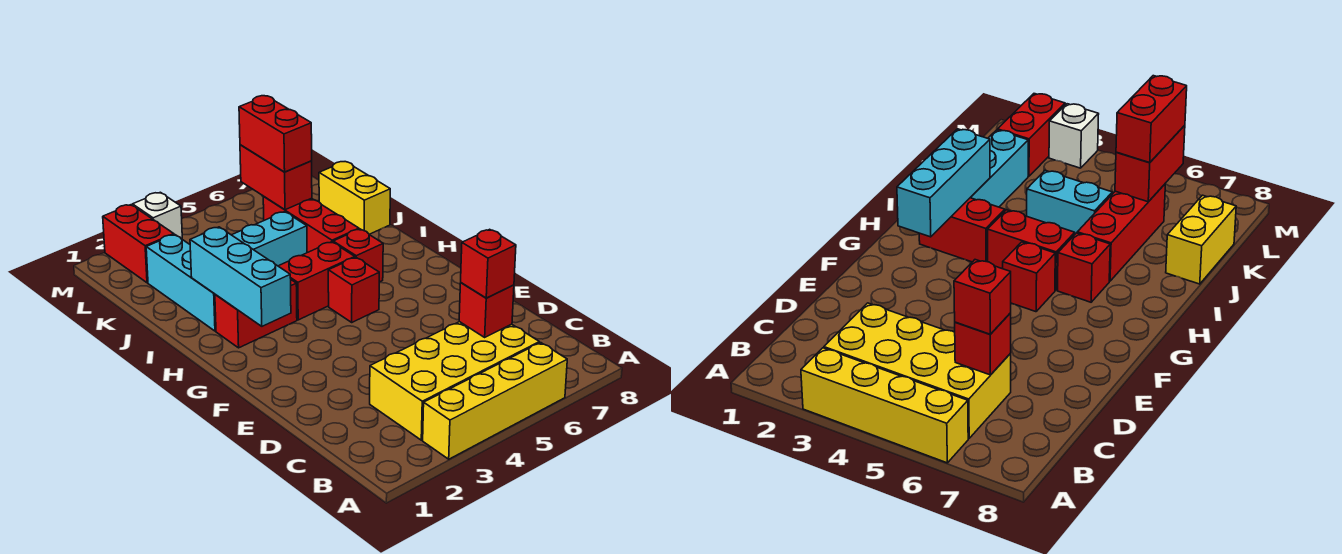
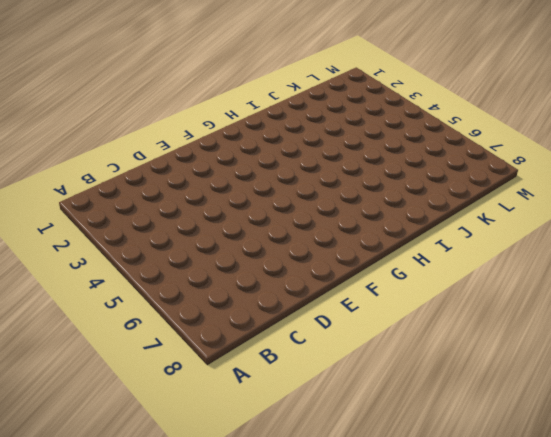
none -> yellow brick A3:A6 level 1
none -> yellow brick B3:C6 level 1
none -> red brick G5 level 1

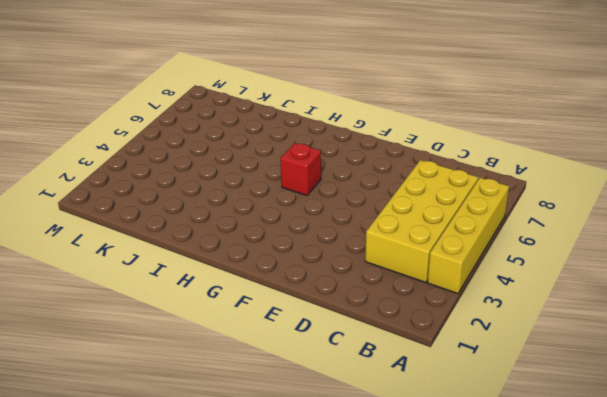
none -> red brick H2:H3 level 1
none -> red brick H4:H5 level 1
none -> red brick H6 level 1

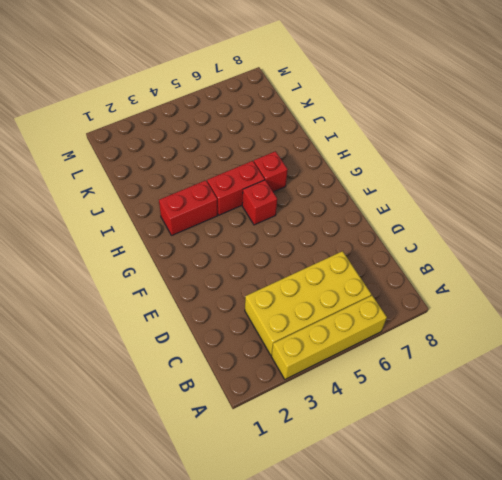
none -> cyan brick I2:K2 level 1
none -> red brick I6:K6 level 1
none -> cyan brick J4:J5 level 1

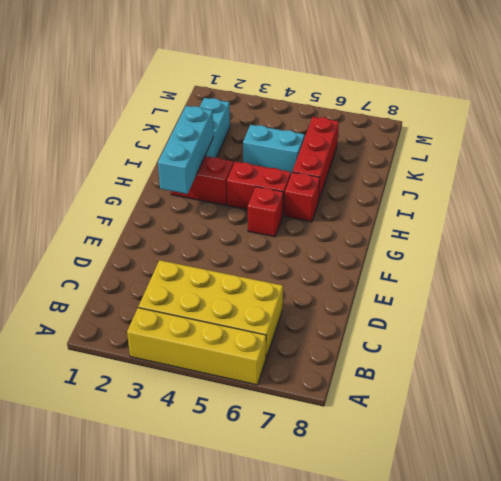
none -> yellow brick J8:K8 level 1
none -> red brick L2:M2 level 1
none -> white brick M3 level 1

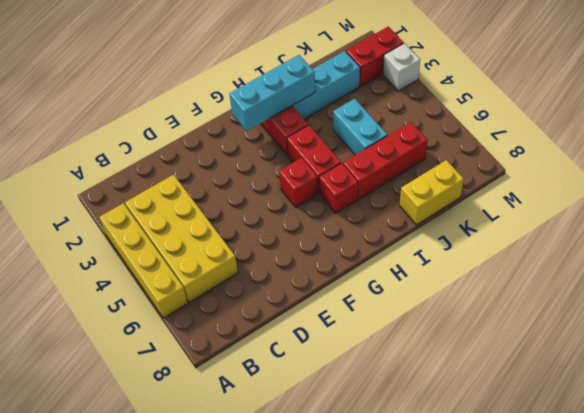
none -> red brick C6 level 2
none -> red brick K6:L6 level 2
none -> red brick C6 level 3

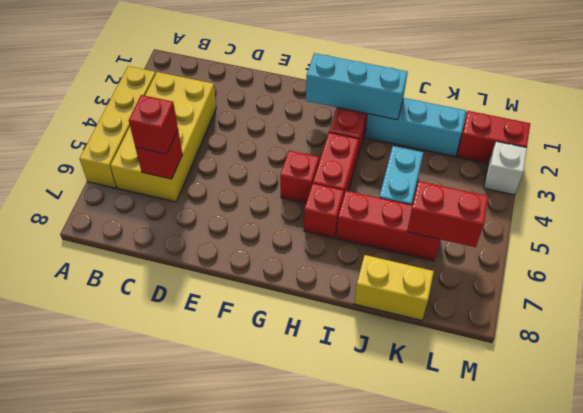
none -> red brick K6:L6 level 3

